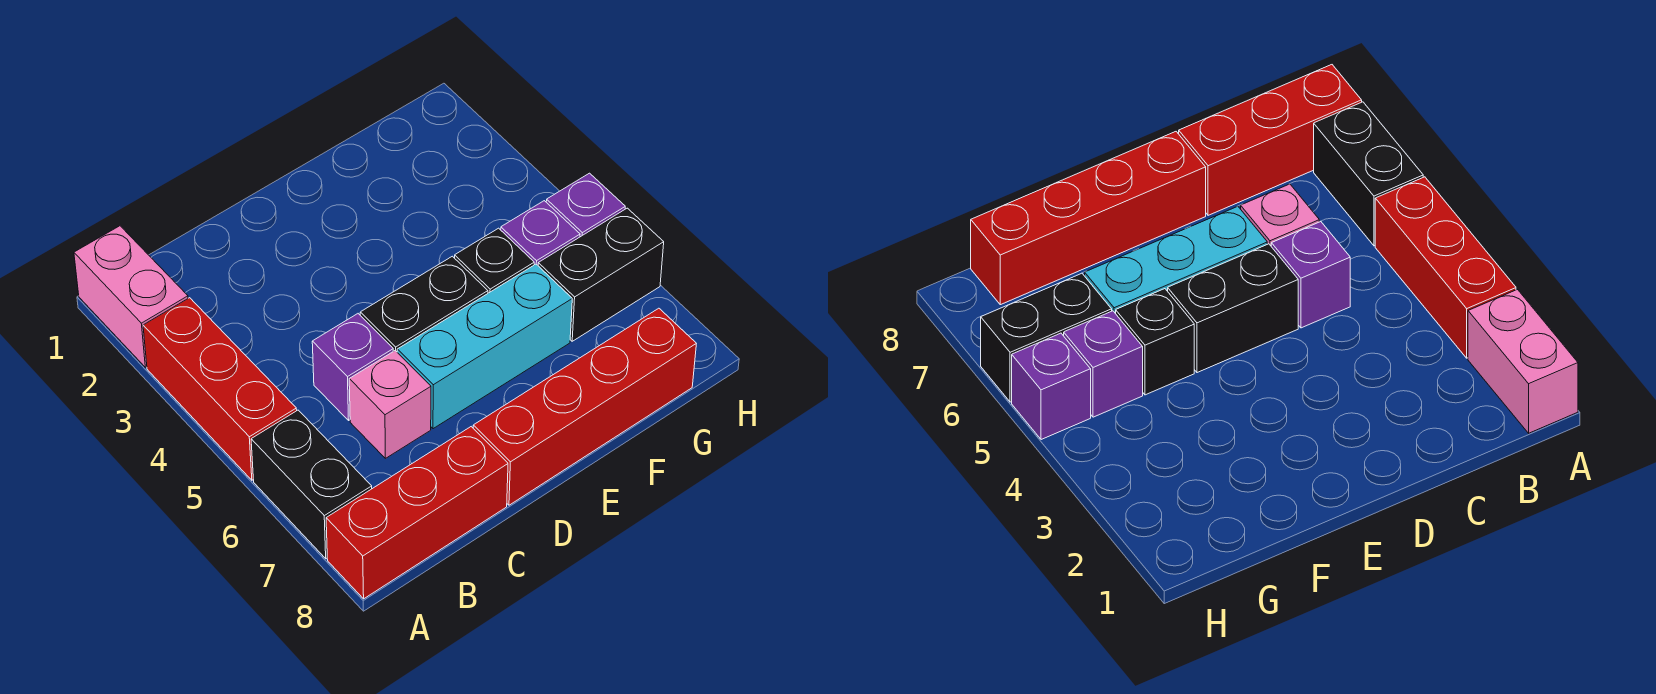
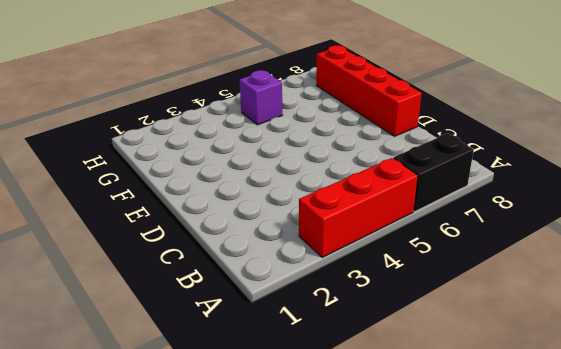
none -> pink brick A1:A2 level 1
none -> red brick A8:C8 level 1
none -> purple brick C5 level 1

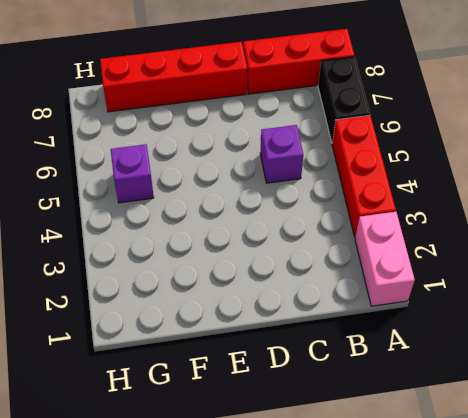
none -> pink brick C6 level 1
none -> black brick D5:E5 level 1
none -> cyan brick D6:F6 level 1

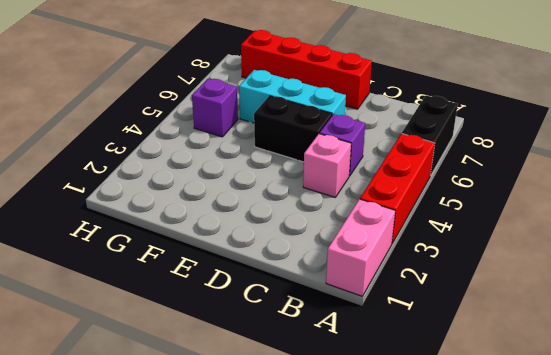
pink brick C4 level 1 -> pink brick C6 level 1
none -> red brick A8:C8 level 1
none -> black brick F5 level 1
none -> black brick G6:H6 level 1

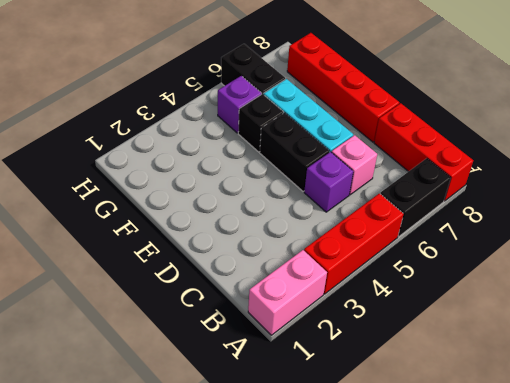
none -> purple brick H5 level 1

